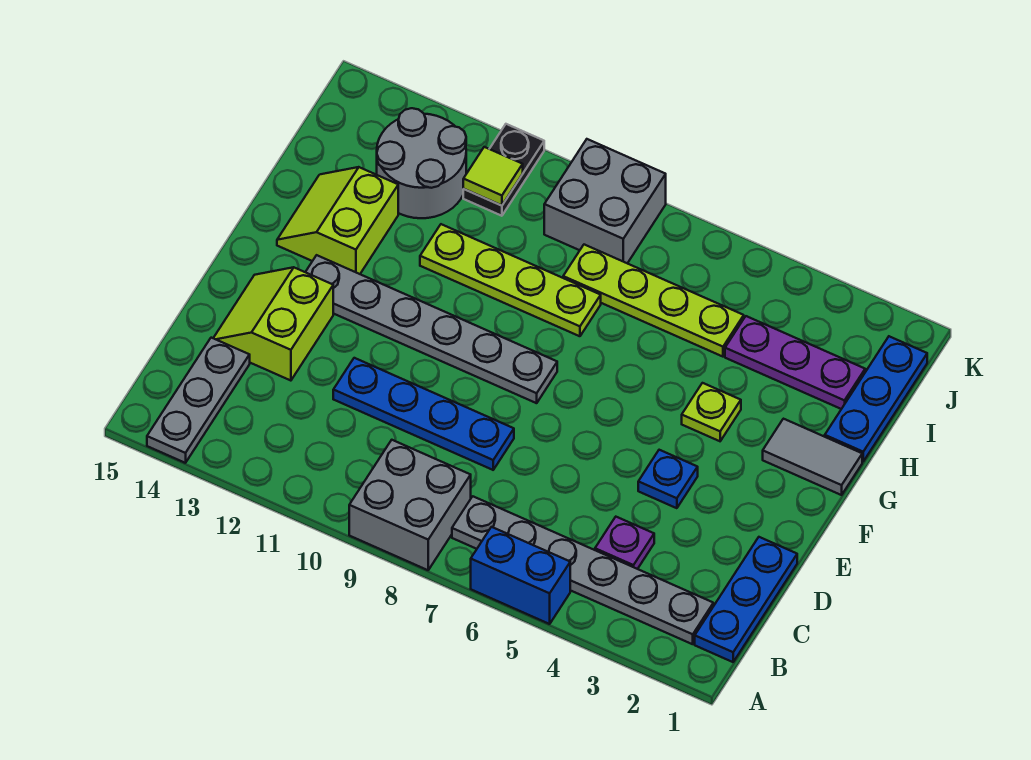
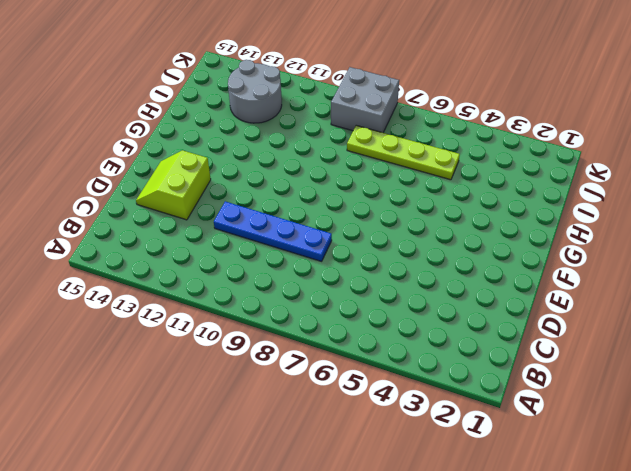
none -> blue brick A5:A6 level 1
none -> grey brick A8:B9 level 1
none -> grey plate A14:C14 level 1

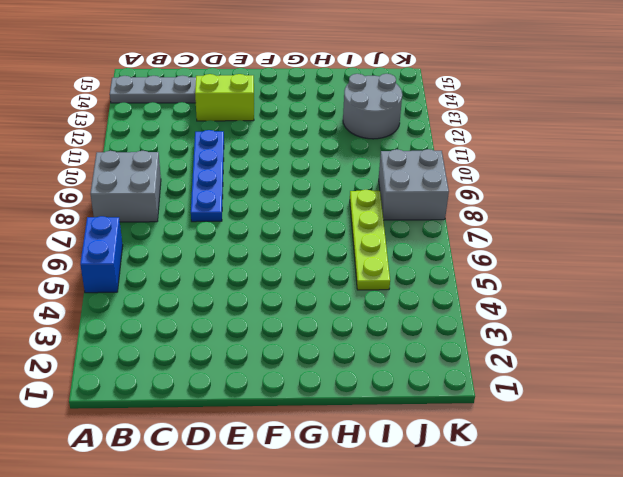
none -> blue plate B1:D1 level 1
none -> grey plate B2:B7 level 1
none -> purple plate C4 level 1

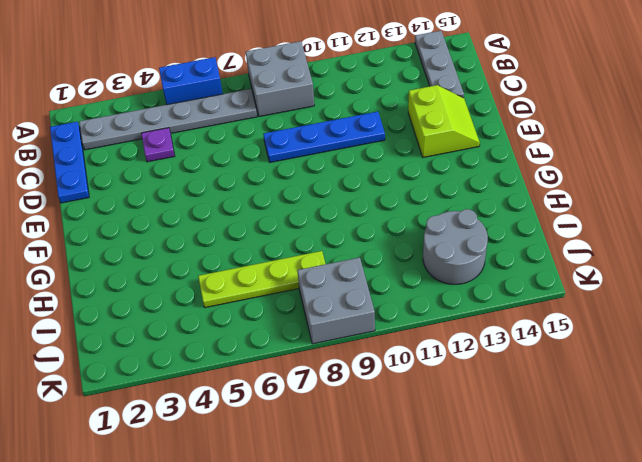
none -> blue plate E4 level 1
none -> grey plate F8:F13 level 1
none -> grey tile G1:G2 level 1

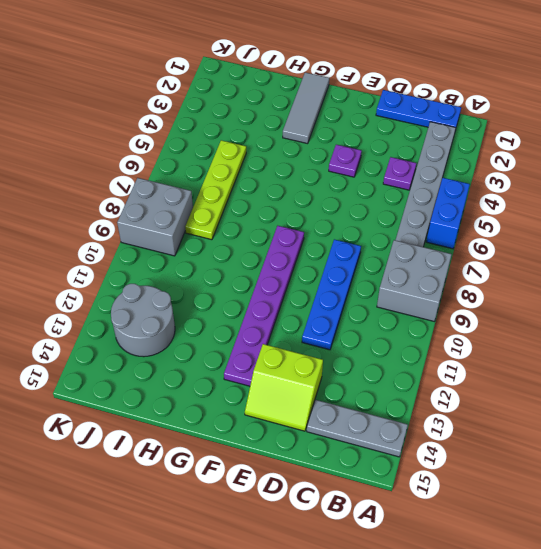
purple plate E4 level 1 -> blue plate E4 level 1
purple plate F8:F13 level 1 -> grey plate F8:F13 level 1
grey tile G1:G3 level 1 -> grey tile G1:G2 level 1
none -> lime plate G4 level 1
none -> lime slope G13:H14 level 1 top 13
none -> blue plate H1:J1 level 1

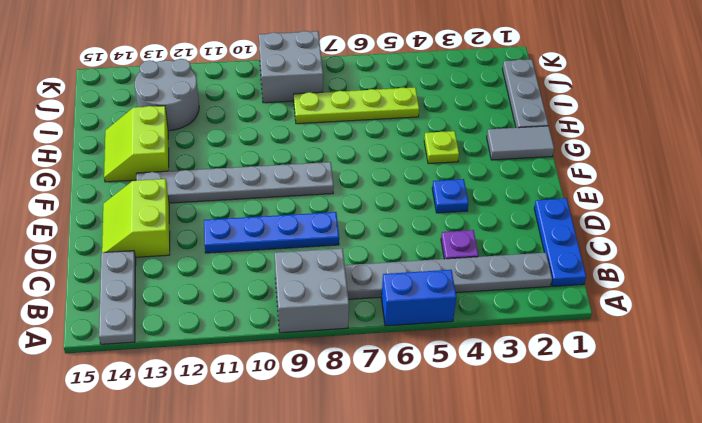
grey plate H1:J1 level 1 -> blue plate H1:J1 level 1
none -> lime plate H8:H11 level 1
none -> purple plate I2:I4 level 1
none -> black plate J11:K11 level 1

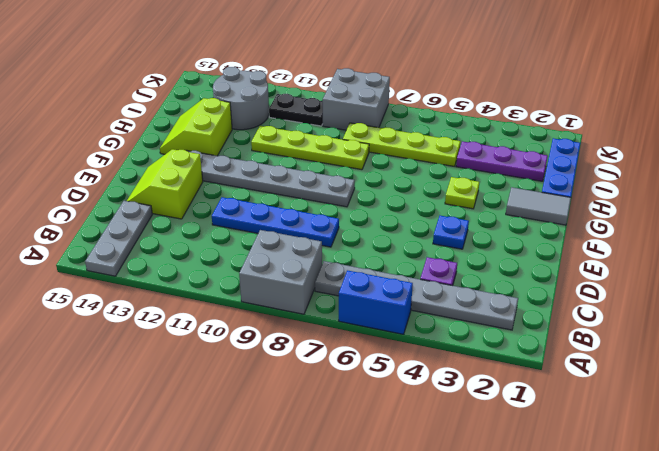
black plate J10:J11 level 1 -> black plate J11:K11 level 1
none -> blue plate B1:D1 level 1
none -> lime tile J11 level 2

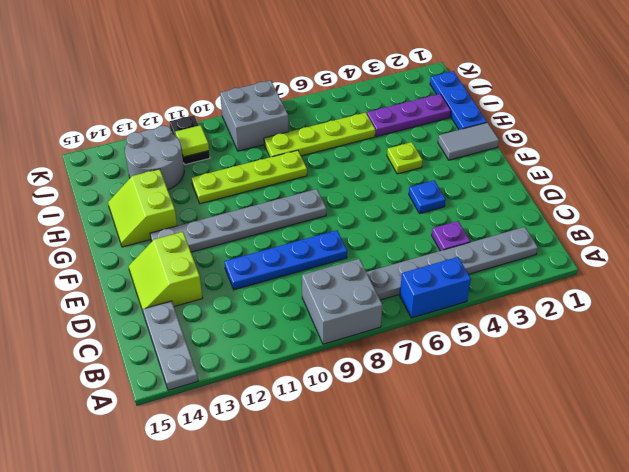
none -> blue plate B1:D1 level 1

